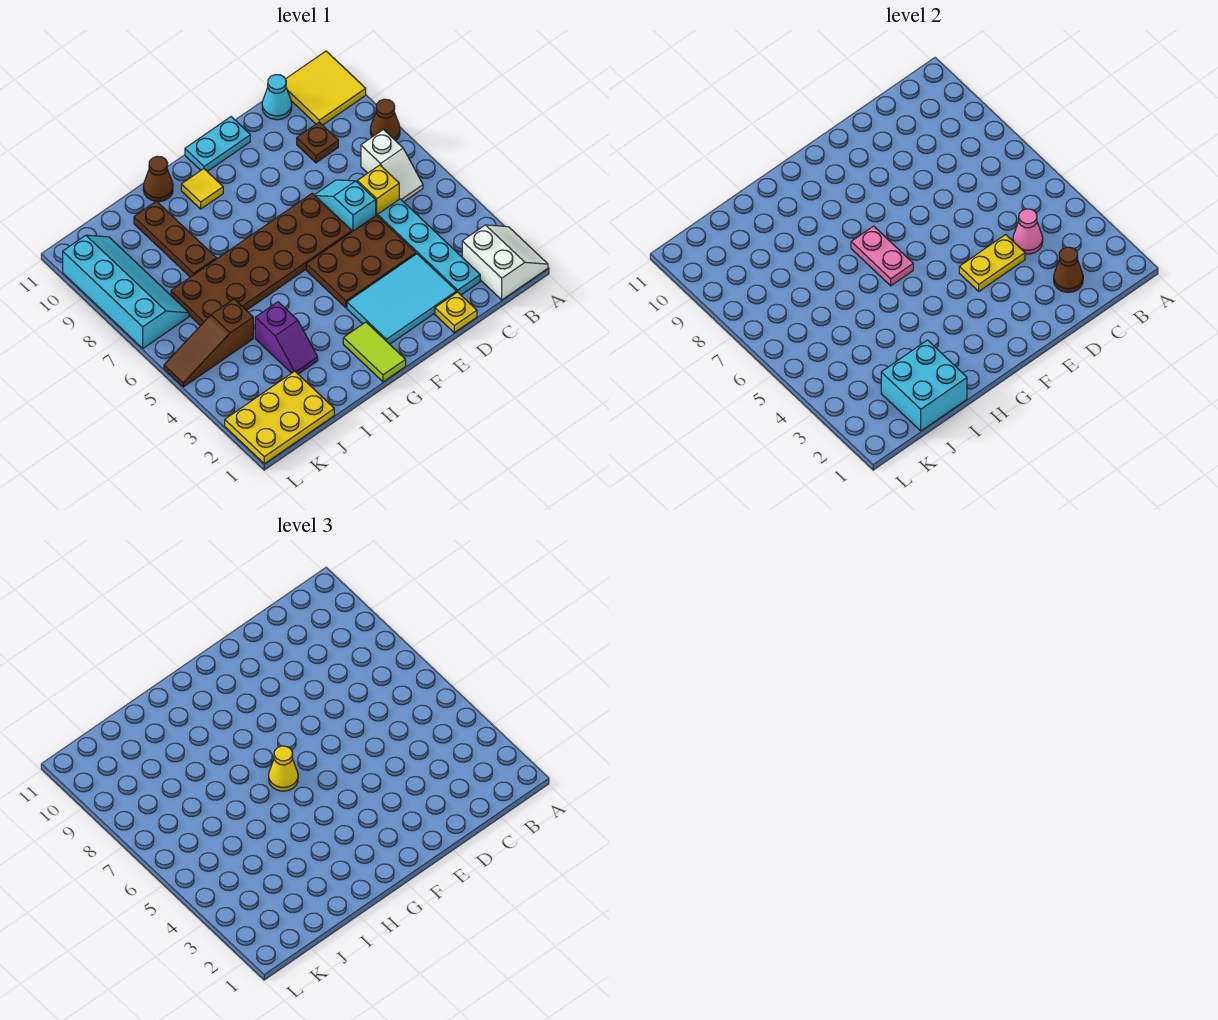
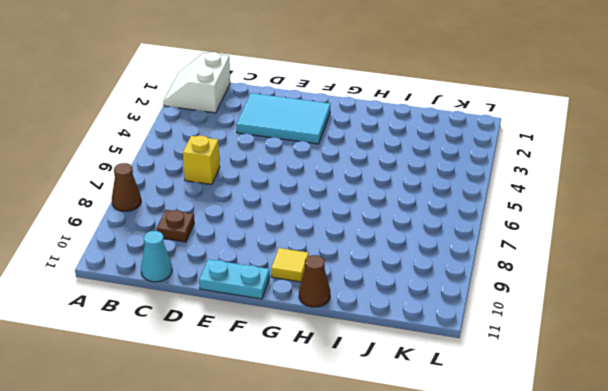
none -> yellow tile A10:B11 level 1
none -> white slope B6:B7 level 1 top 7
none -> cyan plate C2:C5 level 1

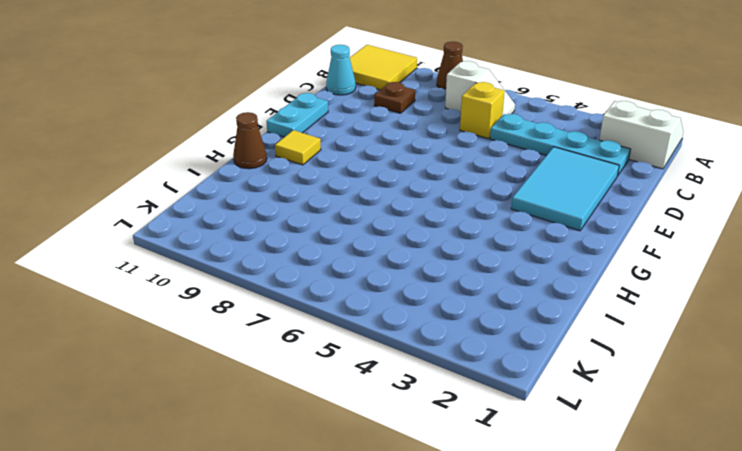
none -> yellow plate D1 level 1
none -> brown plate D4:F5 level 1
none -> cyan slope D6:D7 level 1 top 6

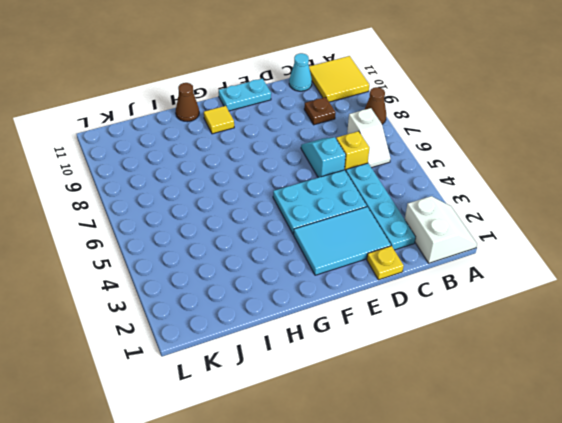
cyan plate D4:F5 level 1 -> brown plate D4:F5 level 1
none -> brown plate E6:J7 level 1
none -> lime tile G1:G2 level 1
none -> purple slope I3:I4 level 1 top 4

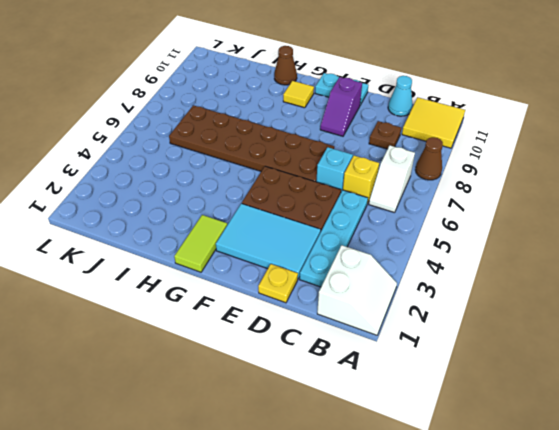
purple slope E9:E10 level 1 top 10 -> purple slope I3:I4 level 1 top 4
none -> brown plate I8:I10 level 1
none -> yellow plate J1:L2 level 1
none -> brown slope J5:L5 level 1 top J

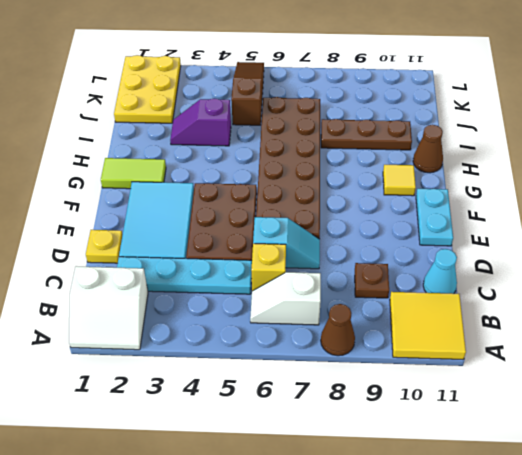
none -> cyan slope K7:L10 level 1 top L
none -> brown cone C2 level 2
none -> pink cone C4 level 2

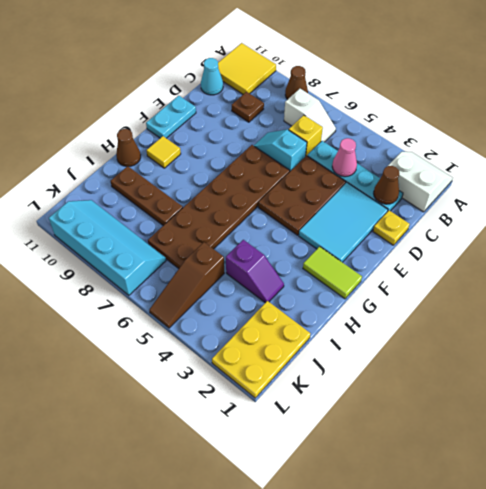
none -> yellow plate D4:E4 level 2
none -> pink plate G6:G7 level 2
none -> cyan brick I1:J2 level 2

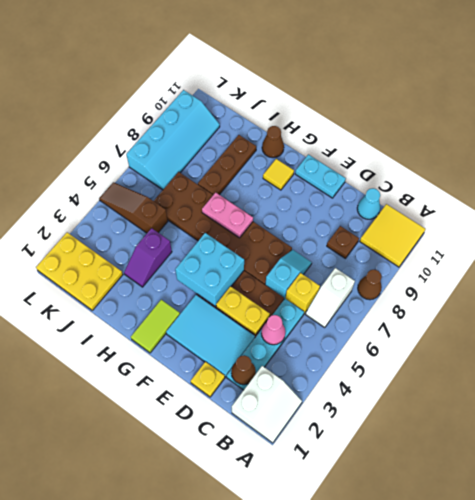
cyan brick F4:G5 level 2 -> cyan brick I1:J2 level 2
pink plate G7:H7 level 2 -> pink plate G6:G7 level 2
none -> yellow cone G6 level 3

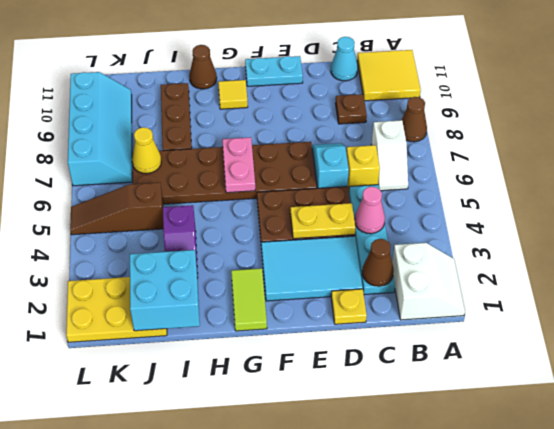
yellow cone J7 level 2 -> yellow cone G6 level 3

